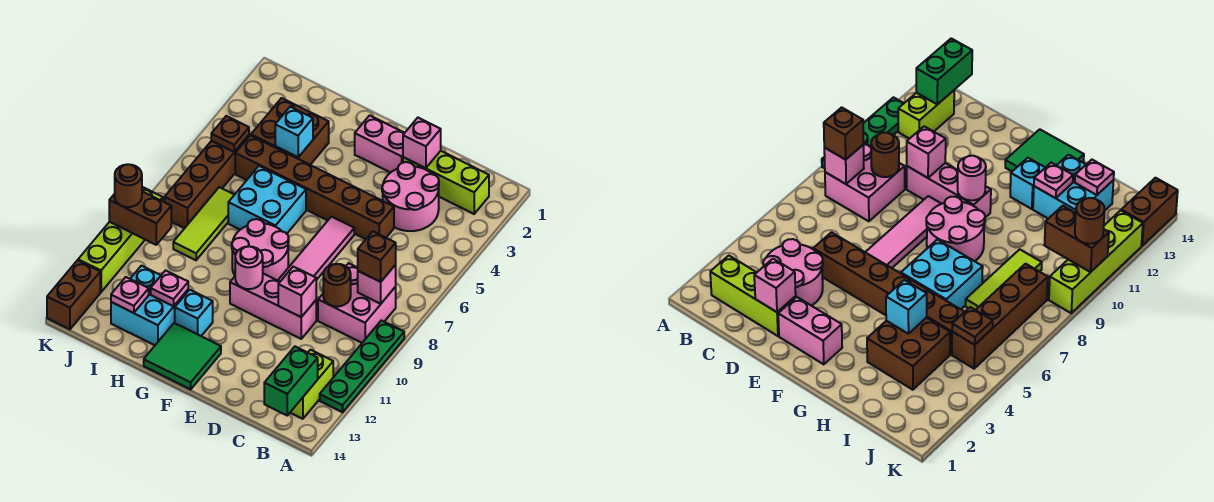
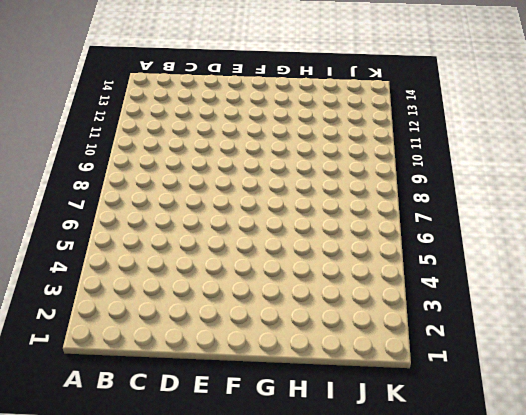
none -> green plate A9:A12 level 1
none -> lime brick B2:D2 level 1
none -> pink brick B8:C9 level 1
none -> lime brick B12:B13 level 1

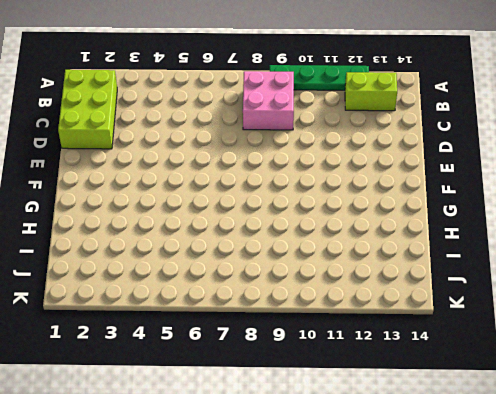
lime brick B1:D2 level 1 -> lime brick B2:D2 level 1
none -> pink round brick C3:D4 level 1
none -> brown brick D5:I5 level 1
none -> pink brick D10:F10 level 1
none -> pink brick E2:F2 level 1

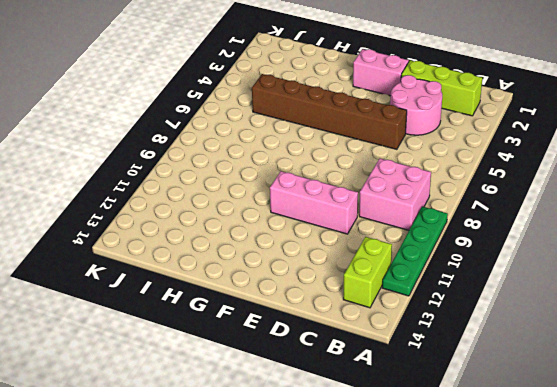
none -> pink tile E6:E9 level 1
none -> pink round brick F8:G9 level 1
none -> green tile F13:G14 level 1
none -> cyan brick G6:H7 level 1

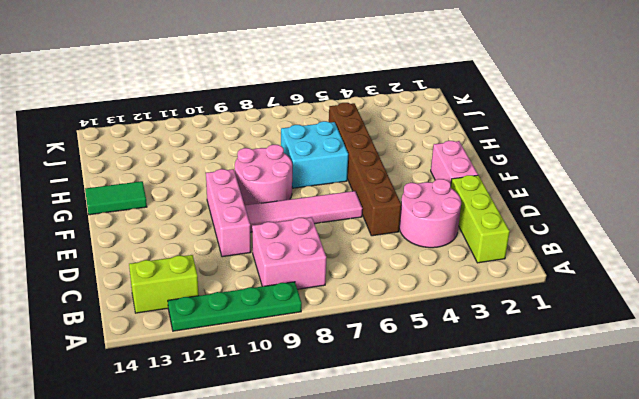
green tile G13:G14 level 1 -> green tile F13:G14 level 1
none -> cyan brick G12 level 1
none -> brown brick H3:I4 level 1
none -> cyan brick H12:I13 level 1
none -> lime tile I7:I9 level 1

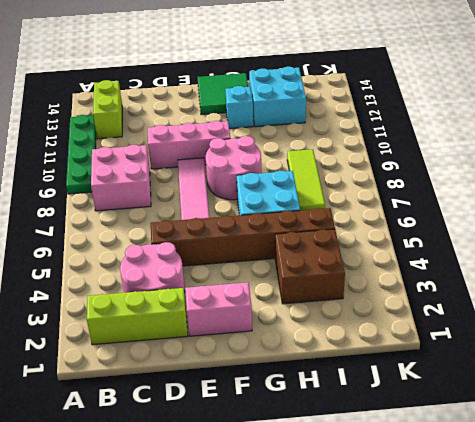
none -> brown brick J5:J8 level 1
none -> lime brick K9:K12 level 1
none -> brown brick K13:K14 level 1
none -> pink brick B8 level 2

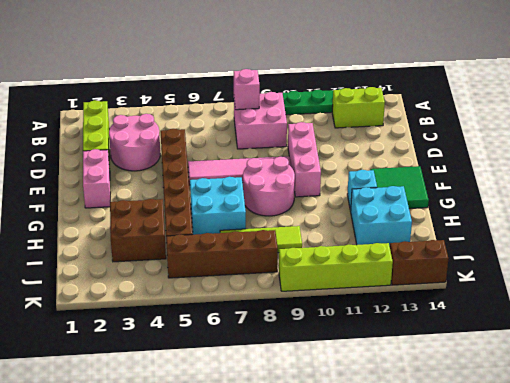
none -> green brick B13:B14 level 2
none -> brown round brick C9 level 2
none -> pink brick D2 level 2
none -> pink brick D10 level 2

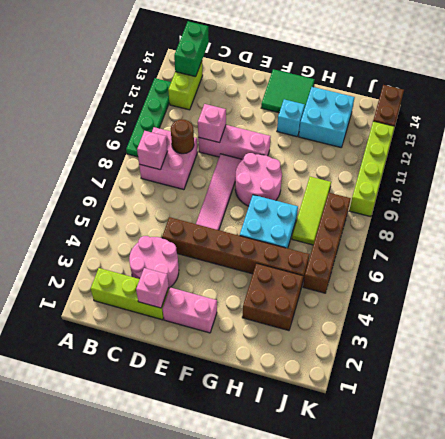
none -> pink round brick F10 level 2
none -> cyan brick H4 level 2
none -> pink plate H12 level 2
none -> pink plate I13 level 2

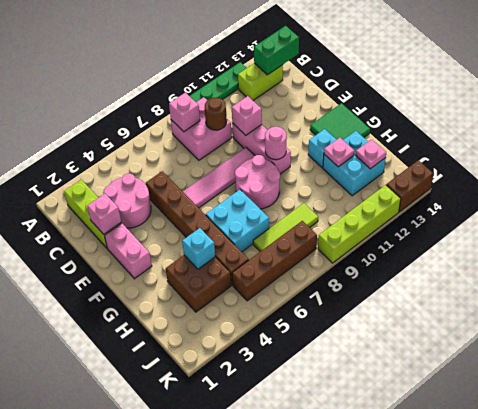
none -> brown plate J5 level 2
none -> brown brick J10:K10 level 2
none -> brown brick B8 level 3
none -> brown round brick K10 level 3

